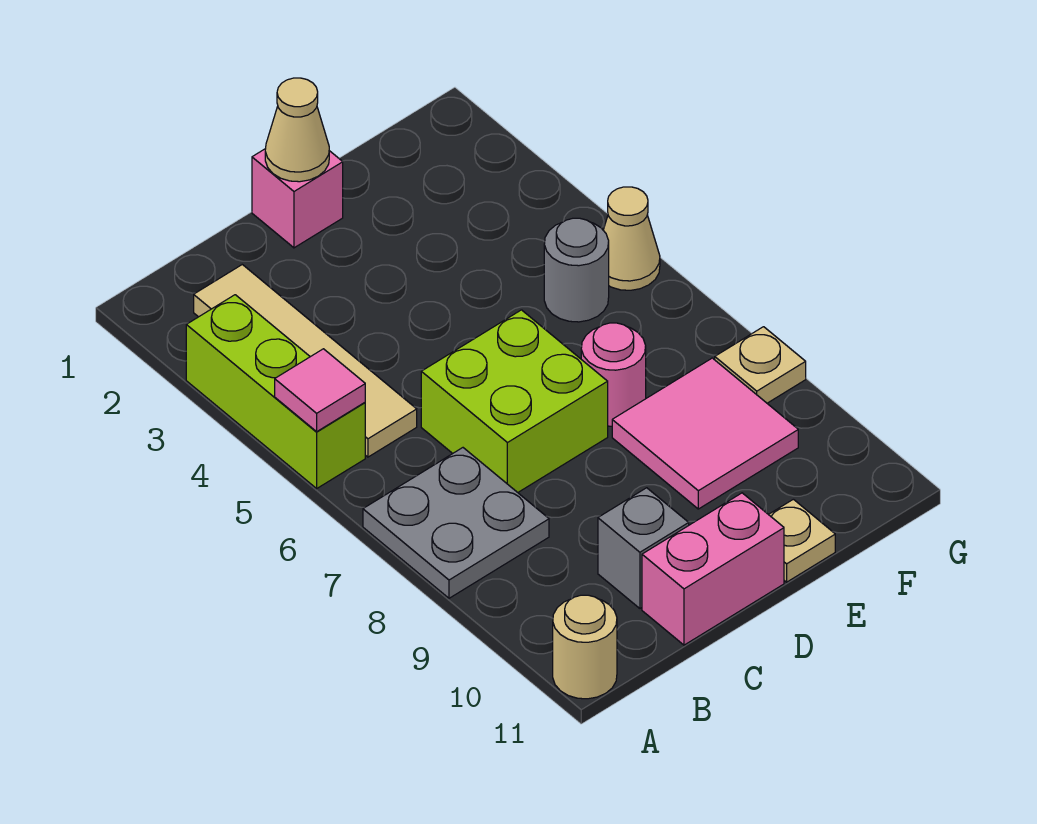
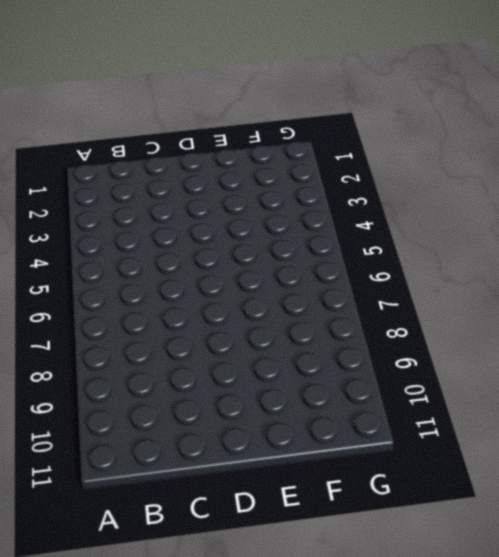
none -> lime brick A3:A5 level 1
none -> grey plate A7:B8 level 1
none -> tan round brick A11 level 1

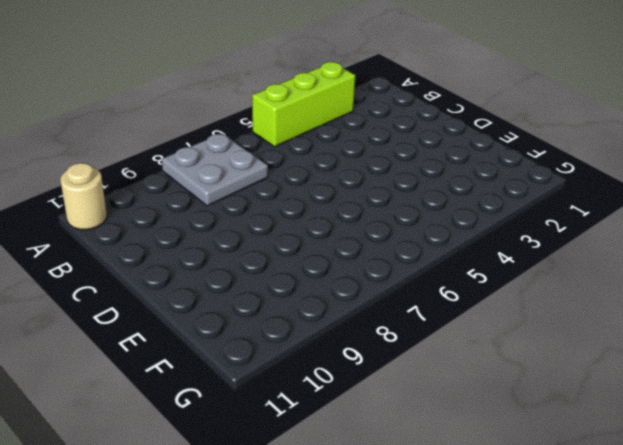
none -> tan tile B2:B5 level 1
none -> lime brick C6:D7 level 1
none -> grey brick C10 level 1

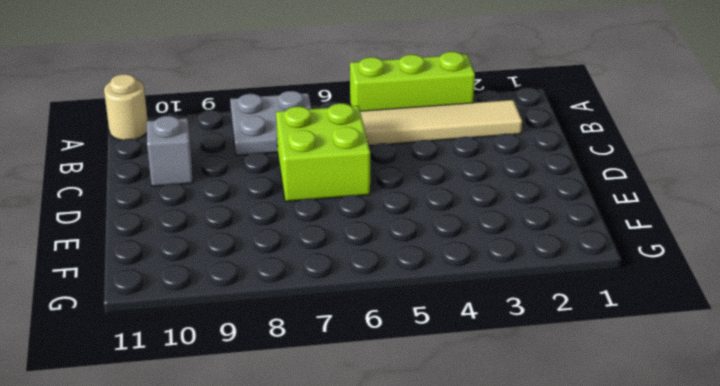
none -> pink brick C11:D11 level 1
none -> pink brick D1 level 1
none -> pink round brick E7 level 1

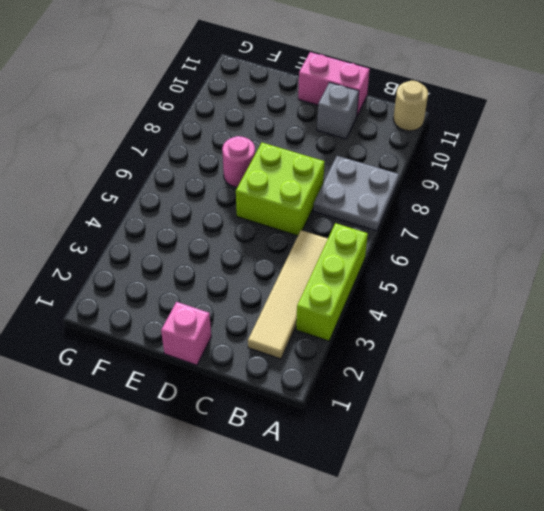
none -> pink tile E8:F9 level 1
none -> tan plate E11 level 1
none -> grey round brick F5 level 1

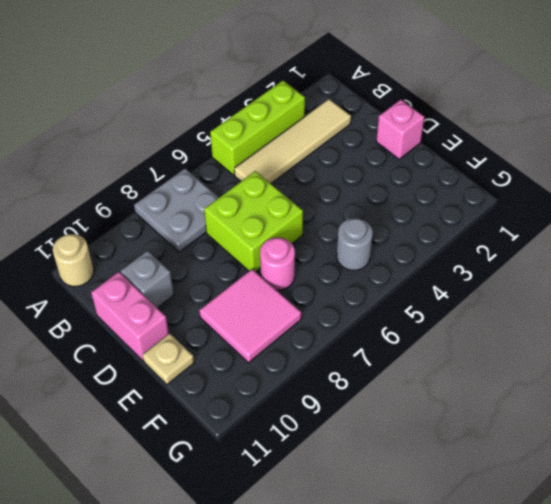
none -> tan cone G5 level 1
none -> tan plate G8 level 1
none -> pink tile A5 level 2

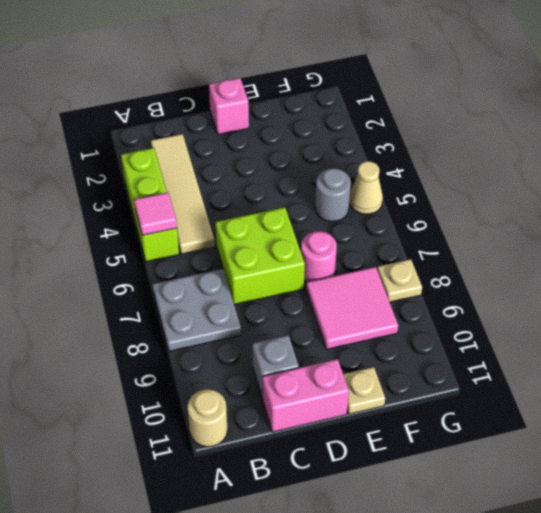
none -> tan cone D1 level 2

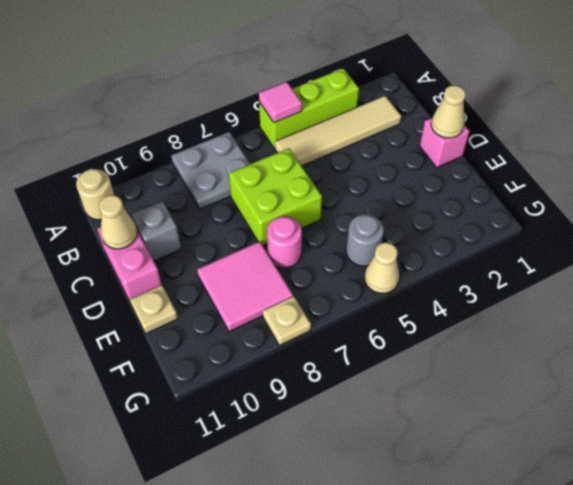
tan cone C11 level 2 -> none

